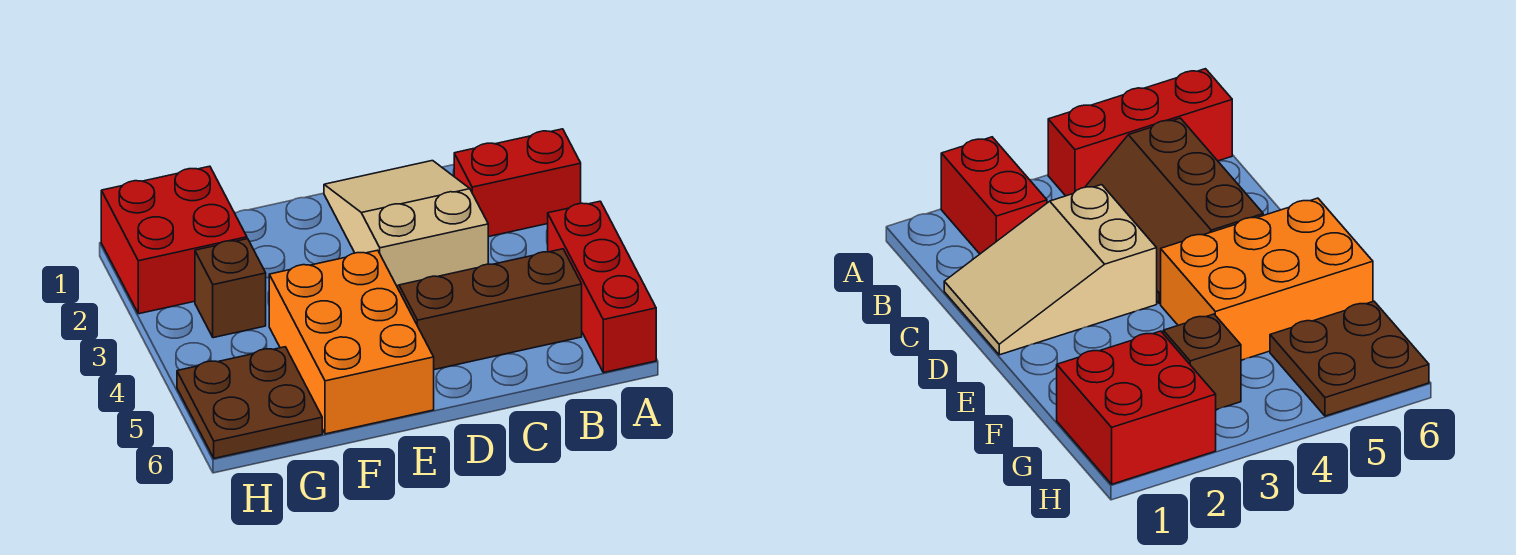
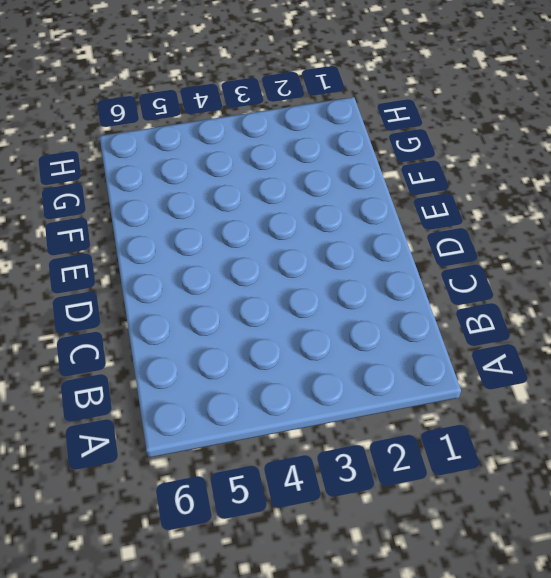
none -> red brick A2:B2 level 1
none -> red brick A4:A6 level 1

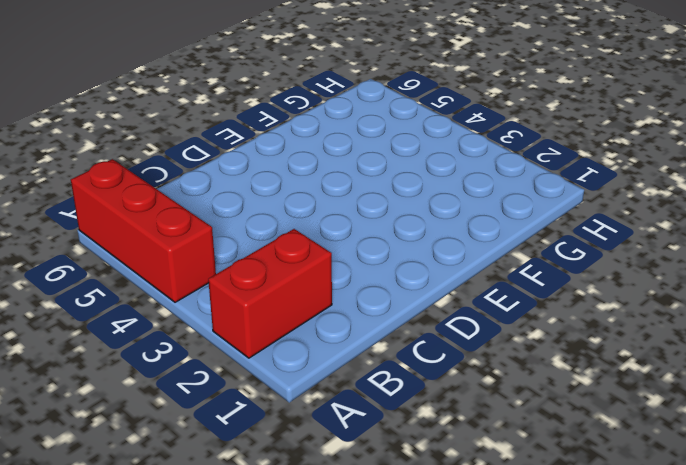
none -> brown slope B4:D5 level 1 top 5
none -> tan slope C1:D3 level 1 top 3

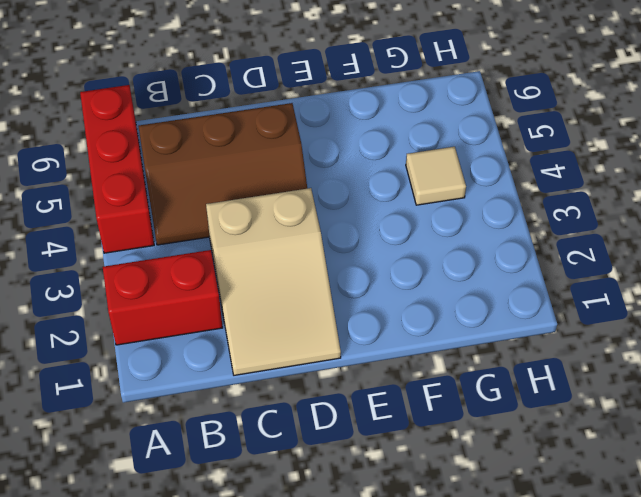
tan tile G4 level 1 -> none
none -> orange brick E4:F6 level 1
none -> red brick G1:H2 level 1

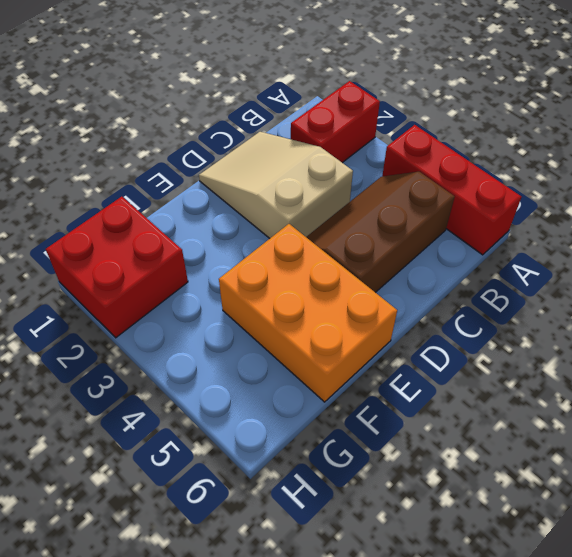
none -> brown brick G3 level 1
none -> brown plate G5:H6 level 1

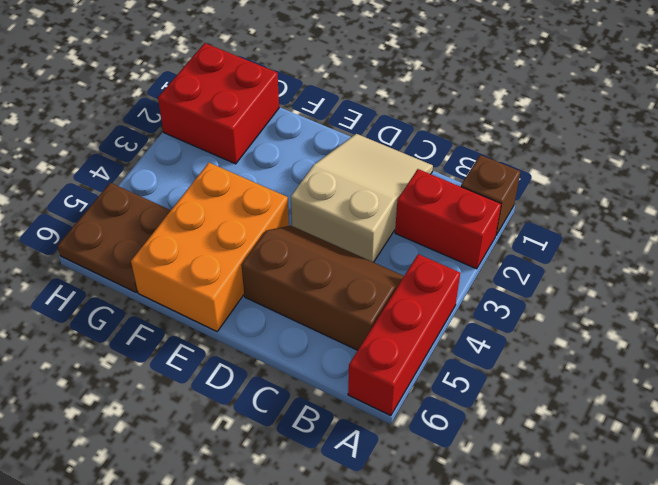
brown brick A1 level 1 -> brown brick G3 level 1

